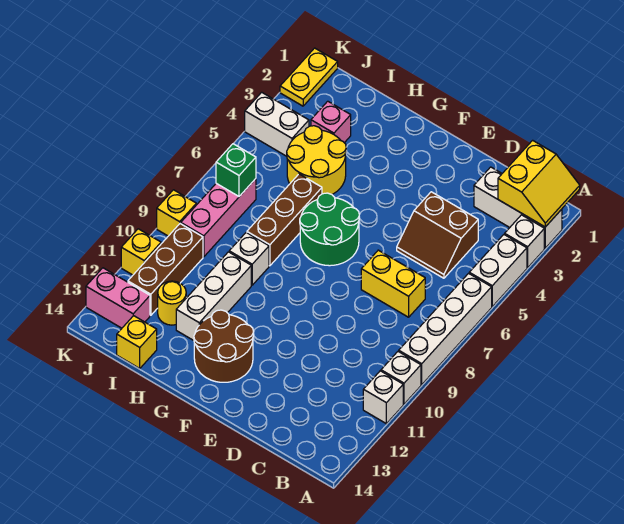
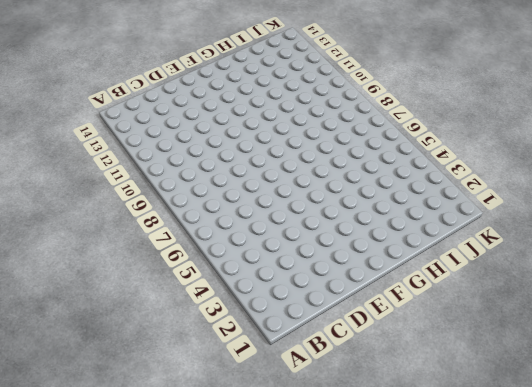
none -> white brick A2:C2 level 1
none -> white brick A3 level 1
none -> white brick A4:A5 level 1

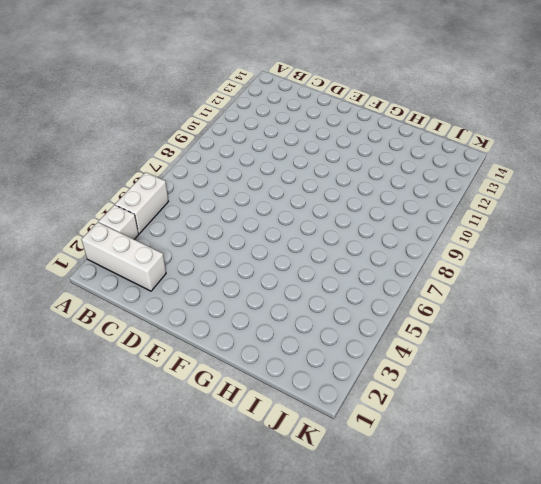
none -> white brick A6:A9 level 1
none -> white brick A10 level 1
none -> white brick A11 level 1

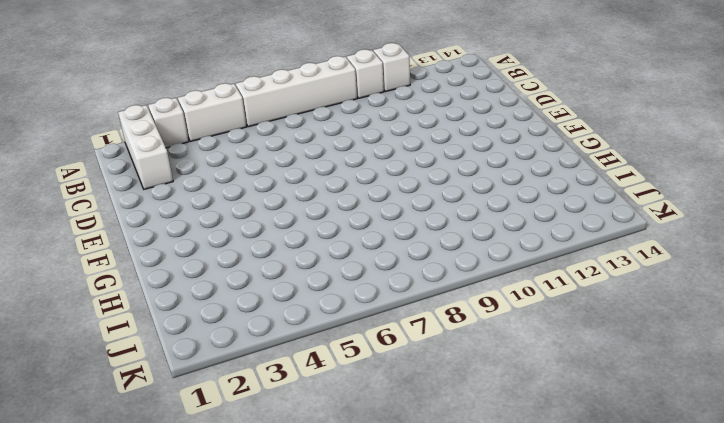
none -> brown slope C4:D5 level 1 top 4
none -> yellow brick C7:D7 level 1
none -> green round brick F6:G7 level 1

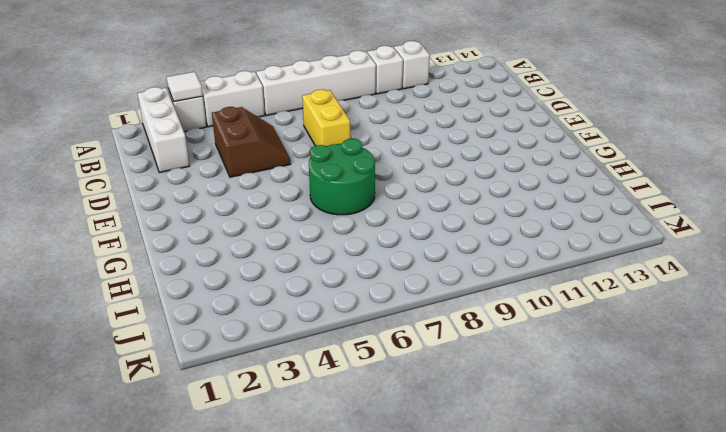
white tile A3 level 2 -> none
none -> brown round brick F12:G13 level 1
none -> yellow round brick H4:I5 level 1
none -> brown brick H6:H8 level 1

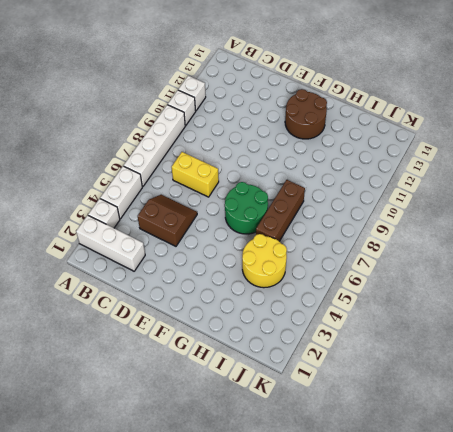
none -> white brick H9 level 1
none -> white brick H10:H12 level 1
none -> pink brick I3 level 1

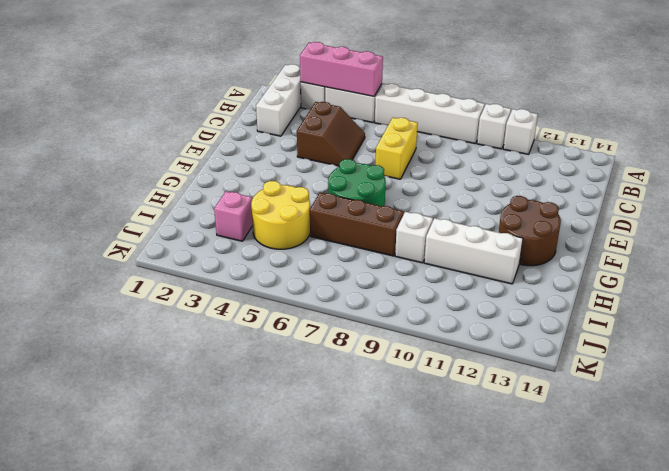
pink brick A3:A5 level 2 -> pink brick J7:J9 level 1
none -> yellow round brick I12 level 1
none -> yellow brick I14 level 1
none -> white brick J4:K4 level 1

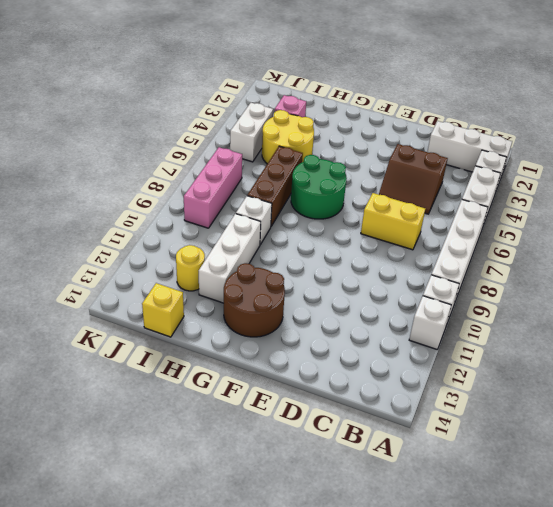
white brick J4:J5 level 1 -> white brick J4:K4 level 1
none -> brown brick J10:J12 level 1
none -> pink brick J13:K13 level 1
none -> yellow plate K1:K2 level 1

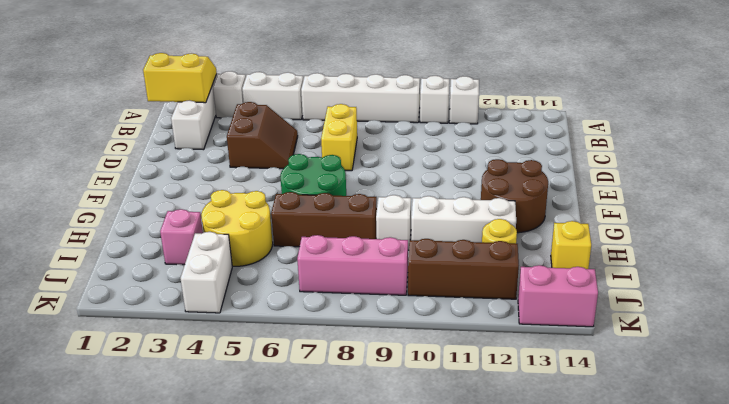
pink brick K13:K14 level 1 -> pink brick J13:K13 level 1
none -> yellow plate K1:K2 level 1
none -> yellow brick K9 level 1
none -> yellow brick K11 level 1

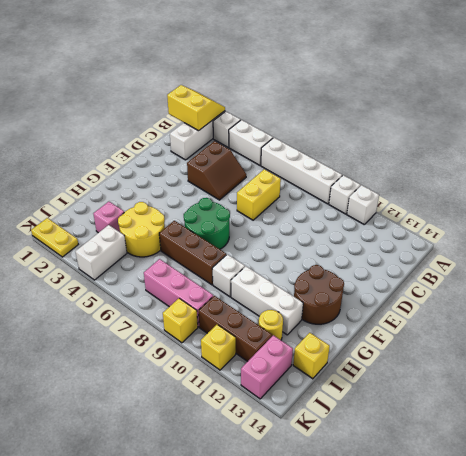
none -> green brick J7 level 2

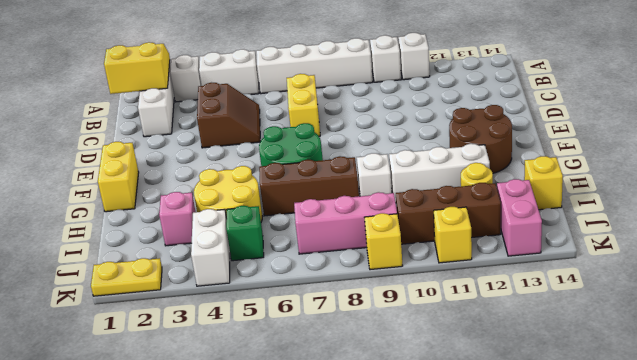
yellow brick F1:G1 level 1 -> none
green brick J5 level 1 -> green brick J7 level 2

